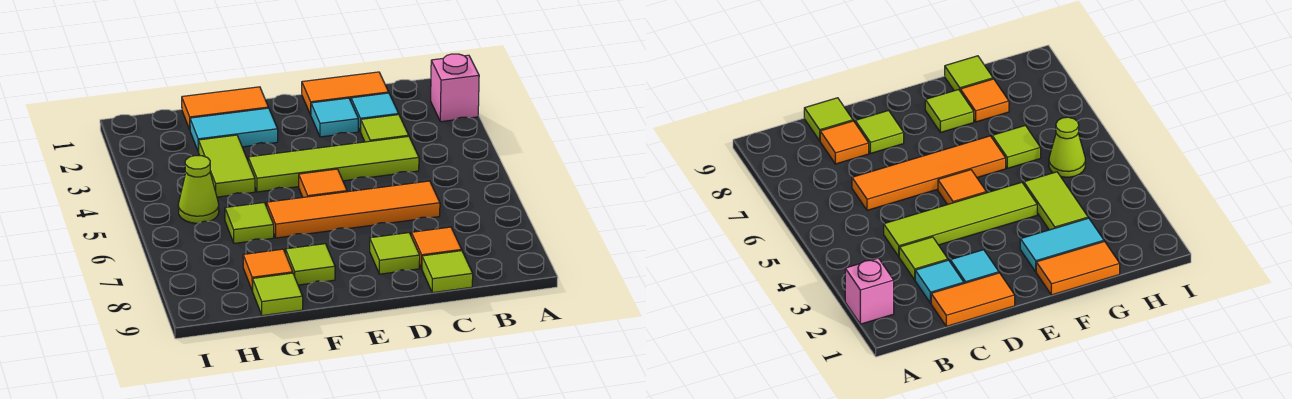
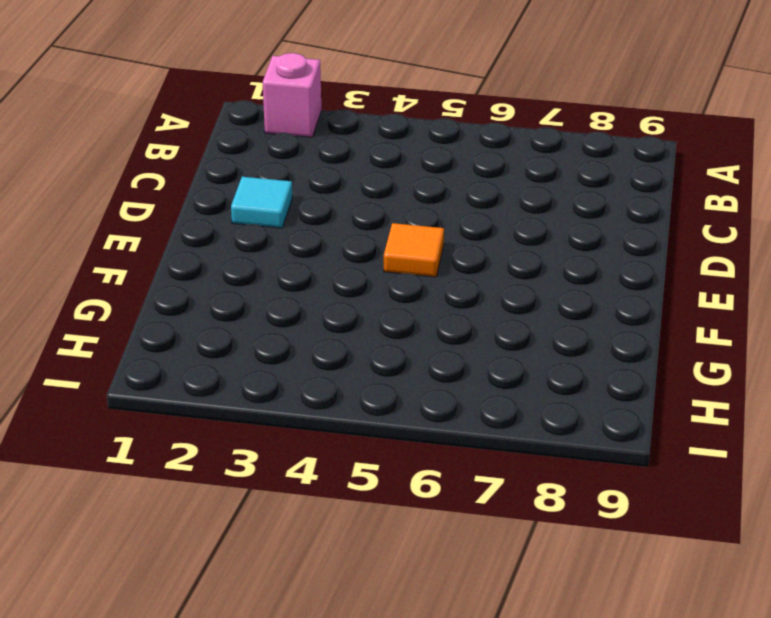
none -> orange tile C1:D1 level 1
none -> cyan tile C2 level 1
none -> lime tile C3 level 1

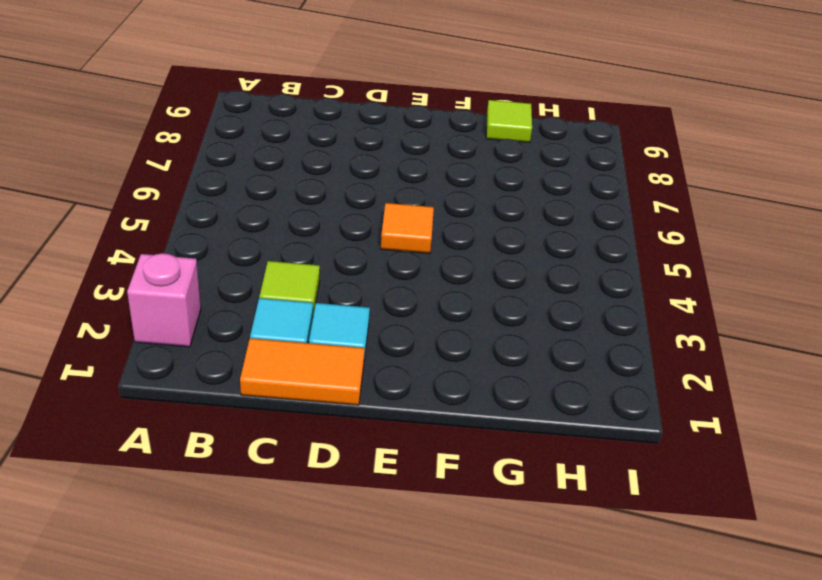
none -> lime tile C4:F4 level 1
none -> orange tile C6:F6 level 1
none -> orange tile C8 level 1

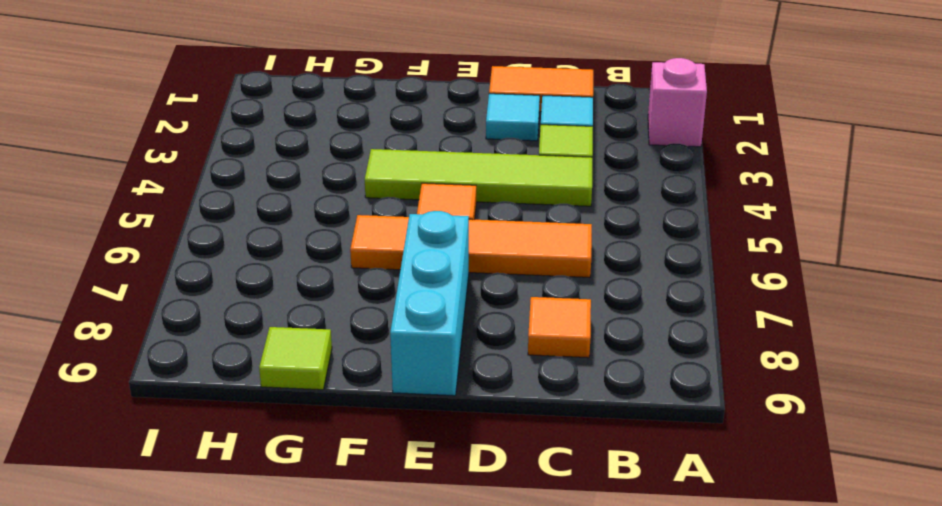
cyan brick E7:E9 level 1 -> none
none -> lime tile C9 level 1
none -> lime tile D8 level 1
none -> orange tile F1:G1 level 1

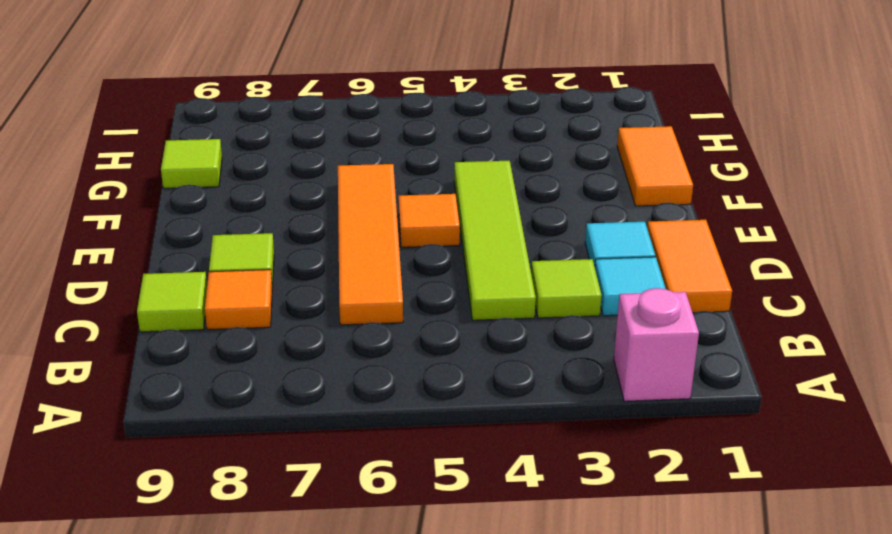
none -> cyan tile F2:G2 level 1
none -> lime tile F8 level 1
none -> lime tile G3:G4 level 1

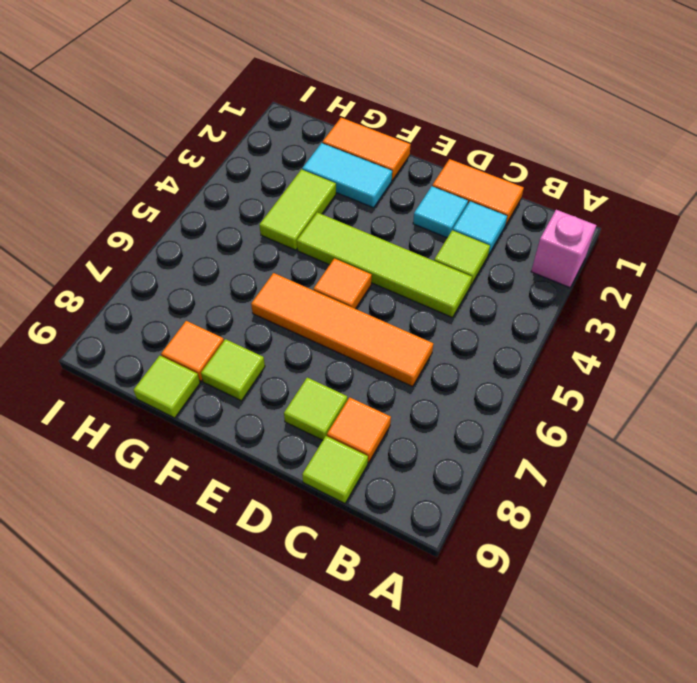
none -> lime tile G6 level 1
none -> lime cone H5 level 1

